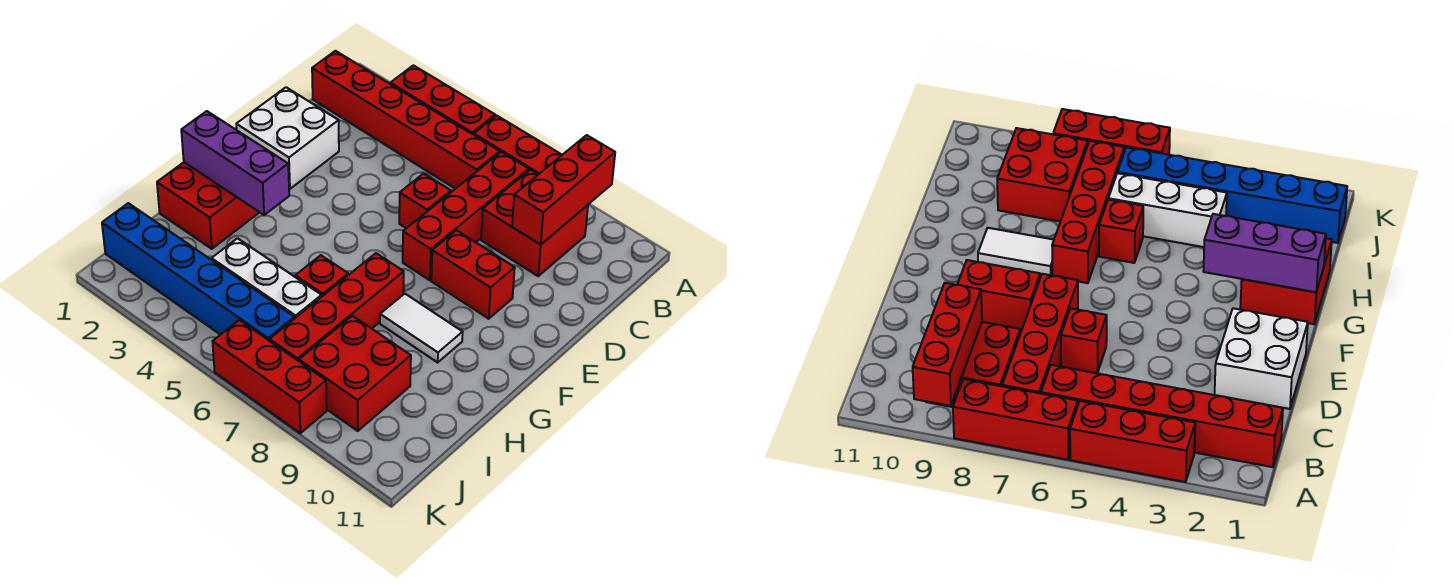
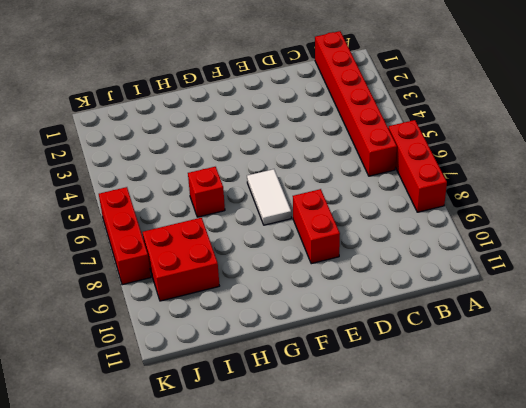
white tile F6:F7 level 1 -> white tile G8:G9 level 1
none -> red brick A3:A5 level 1
none -> red brick B7:E7 level 1
none -> red brick B8:C9 level 1

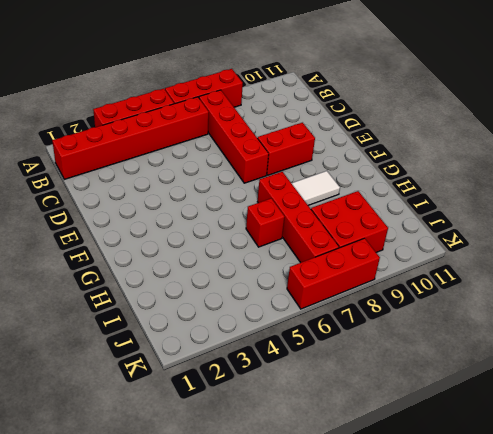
none -> red brick B8:C9 level 1
none -> white brick D1:E2 level 1
none -> red brick D6 level 1

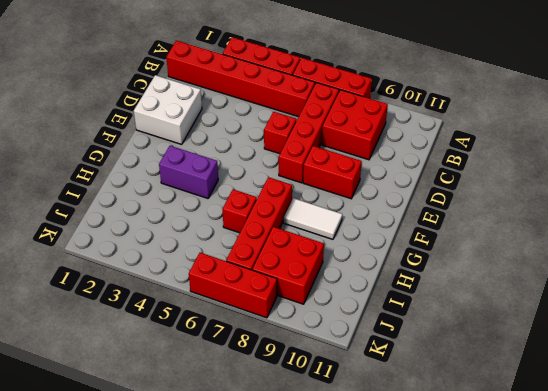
purple brick G3:G4 level 1 -> none
none -> red brick G1:H2 level 1
none -> white brick I4:I6 level 1
none -> blue brick J1:J6 level 1

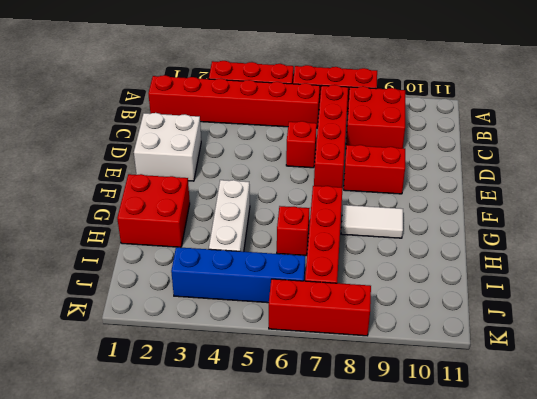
white brick G4:I4 level 1 -> white brick I4:I6 level 1
blue brick J3:J6 level 1 -> blue brick J1:J6 level 1
none -> red brick I8:J9 level 1
none -> red brick A9:C9 level 2
none -> purple brick G1:G3 level 2

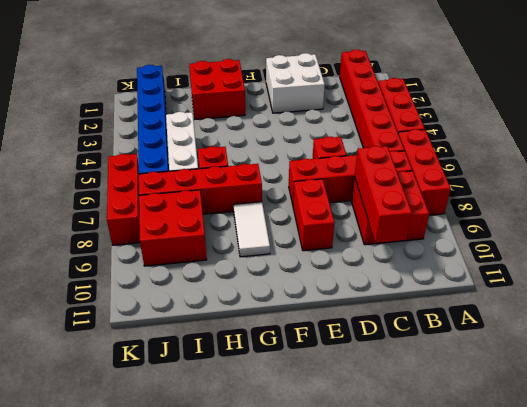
red brick C8:C10 level 2 -> red brick A9:C9 level 2
none -> purple brick G1:G3 level 2

